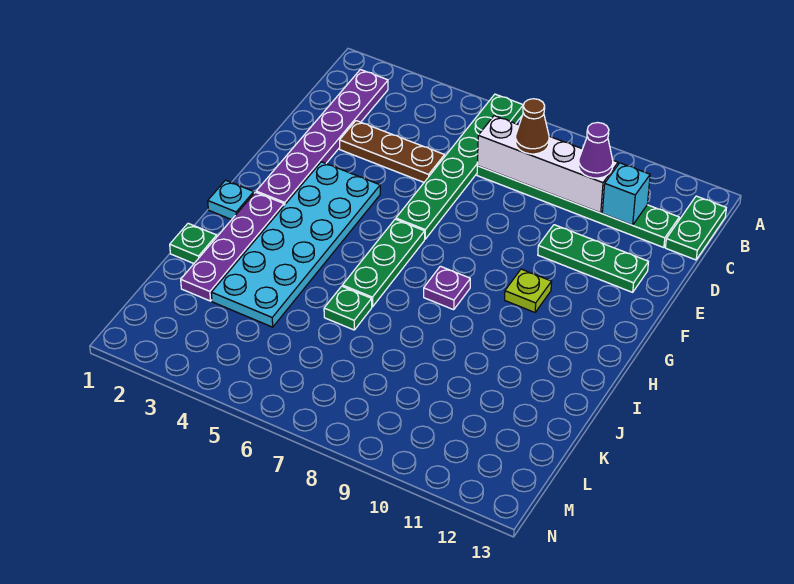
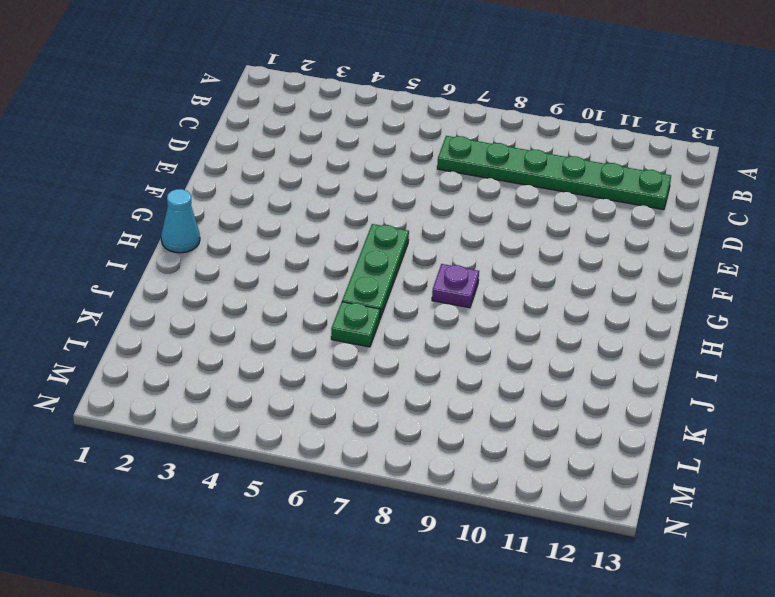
cyan cone H1 level 1 -> cyan plate H1 level 1
none -> green plate A6:F6 level 1
none -> purple plate B2:G2 level 1
none -> green plate B13:C13 level 1

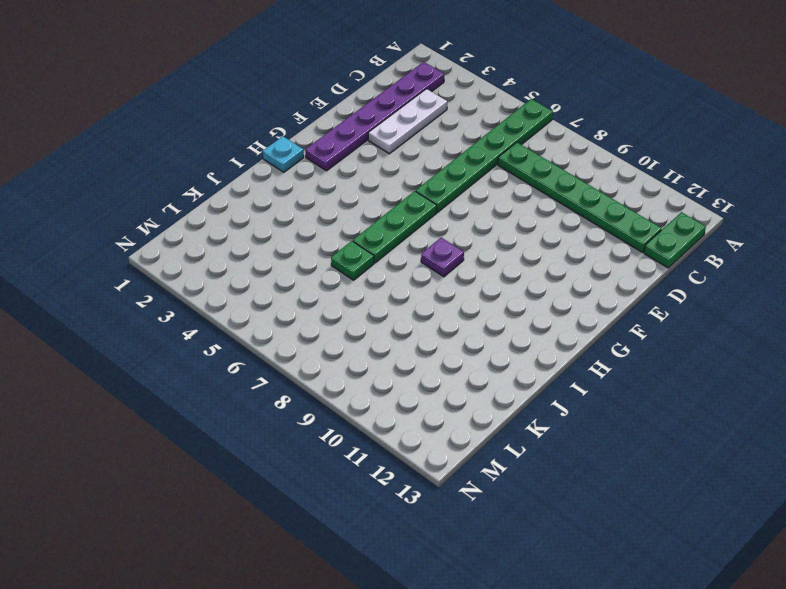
white plate C3:E3 level 1 -> brown plate D3:D5 level 1
none -> green plate E10:E12 level 1
none -> cyan plate F3:K4 level 1
none -> lime plate G10 level 1

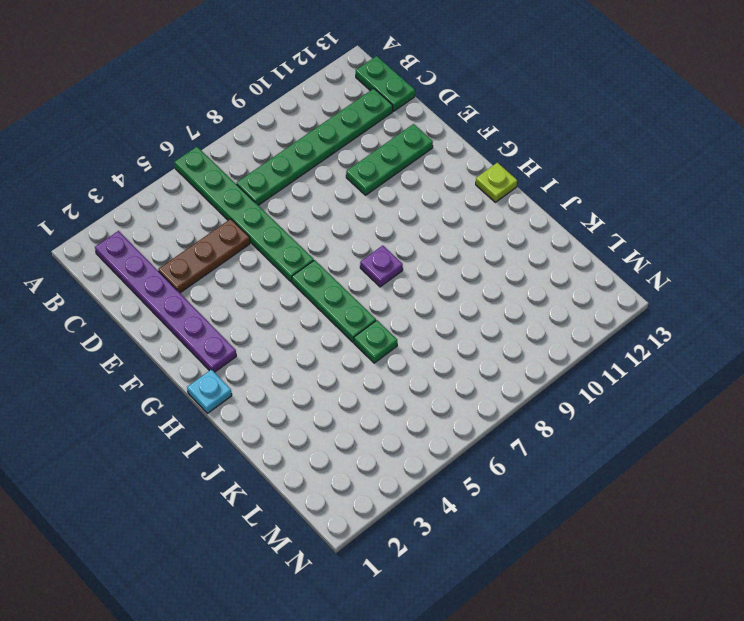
lime plate H13 level 1 -> lime plate G10 level 1
none -> cyan plate F3:K4 level 1
none -> purple plate H2:K2 level 1
none -> green plate J1 level 1

